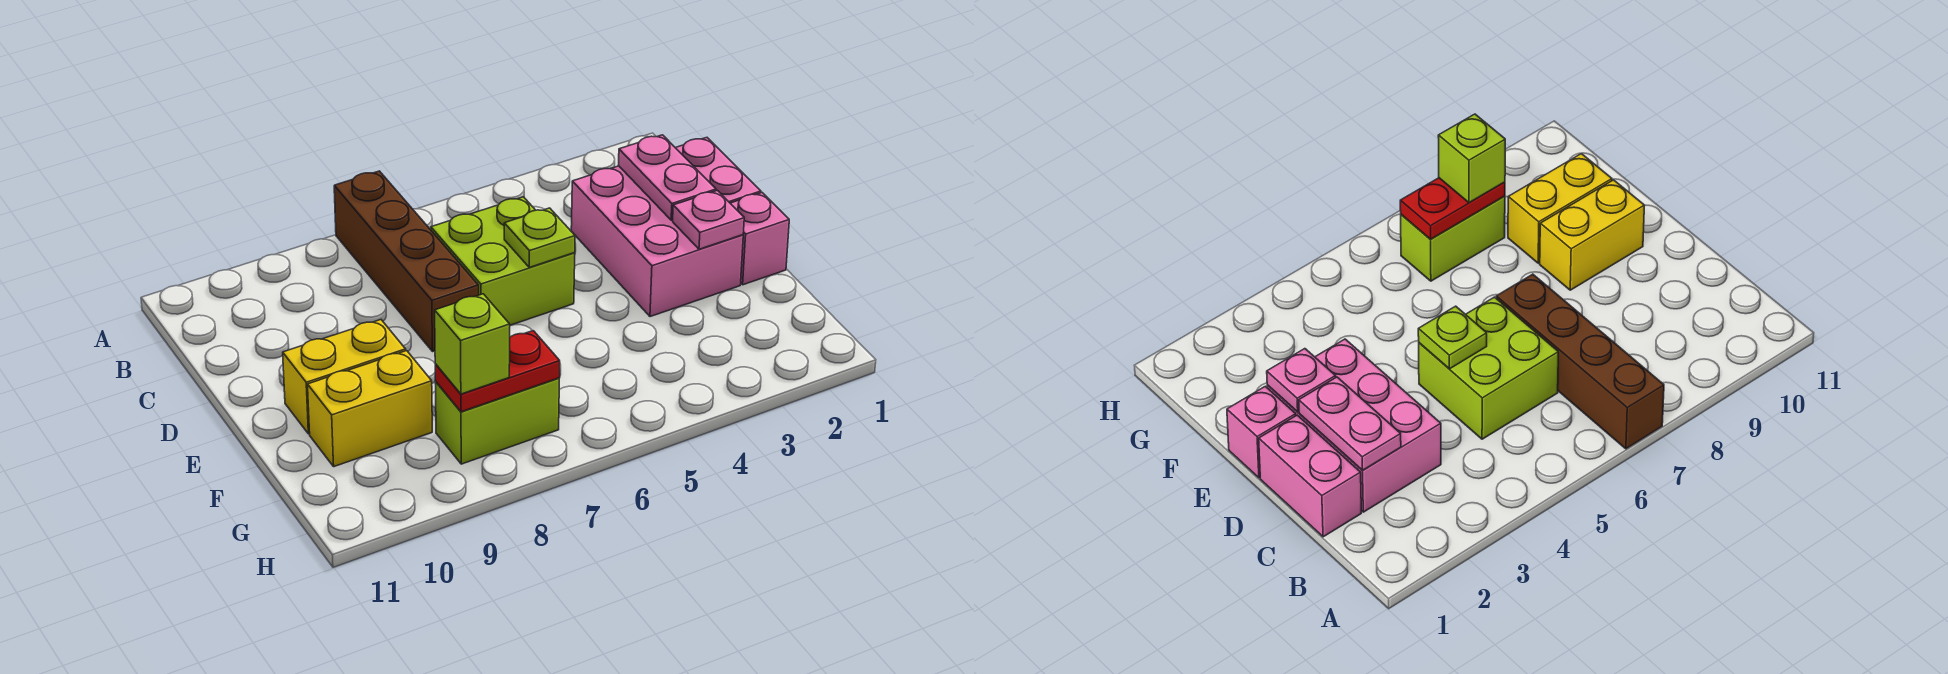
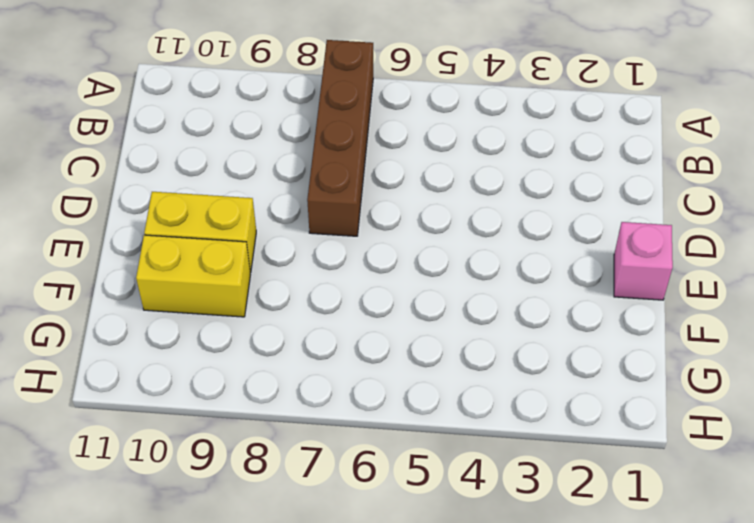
none -> pink brick C1:D1 level 1
none -> pink brick C2:E3 level 1
none -> lime brick C5:D6 level 1

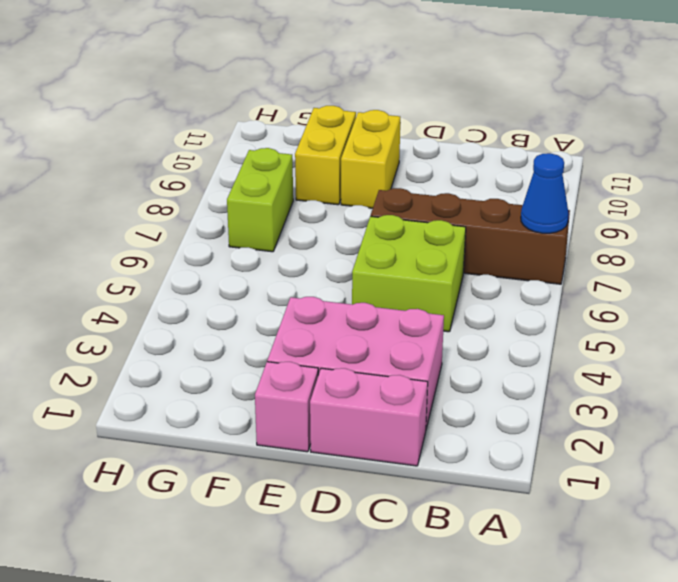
blue cone A7 level 2 -> none
none -> pink plate C2:D2 level 2
none -> lime plate D5 level 2
none -> pink plate E2 level 2

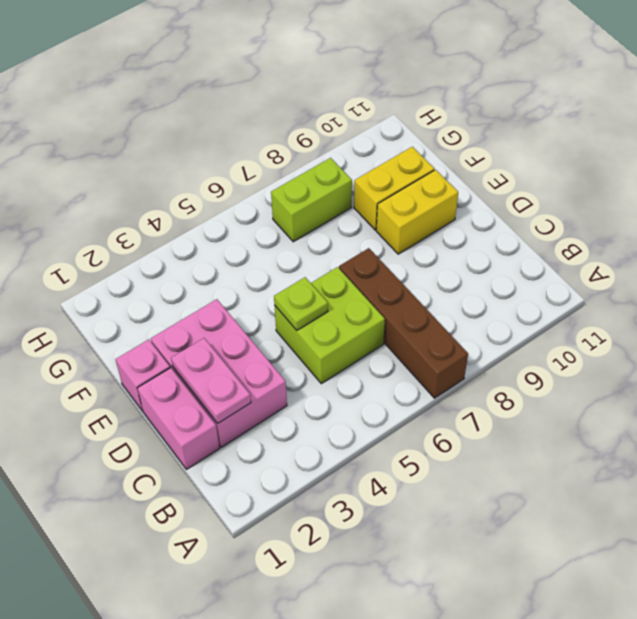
none -> pink plate E2 level 2
none -> red plate G7:G8 level 2
none -> lime brick G8 level 3

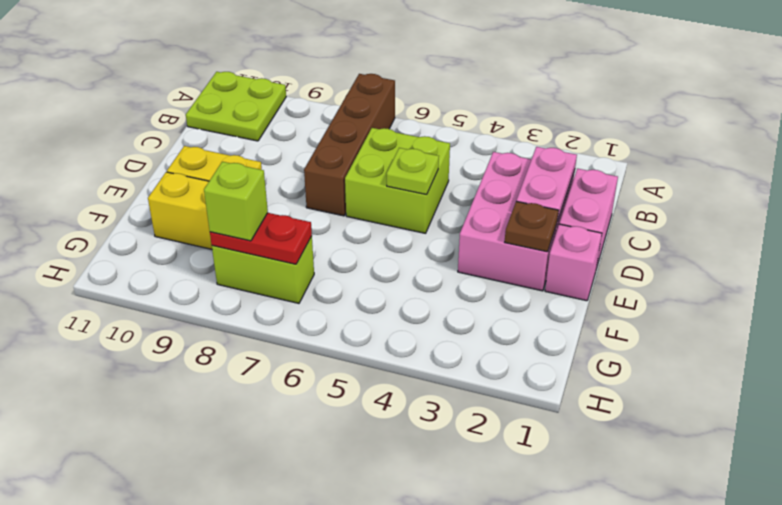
lime plate A10:B11 level 1 -> none
brown plate E2 level 2 -> pink plate E2 level 2

